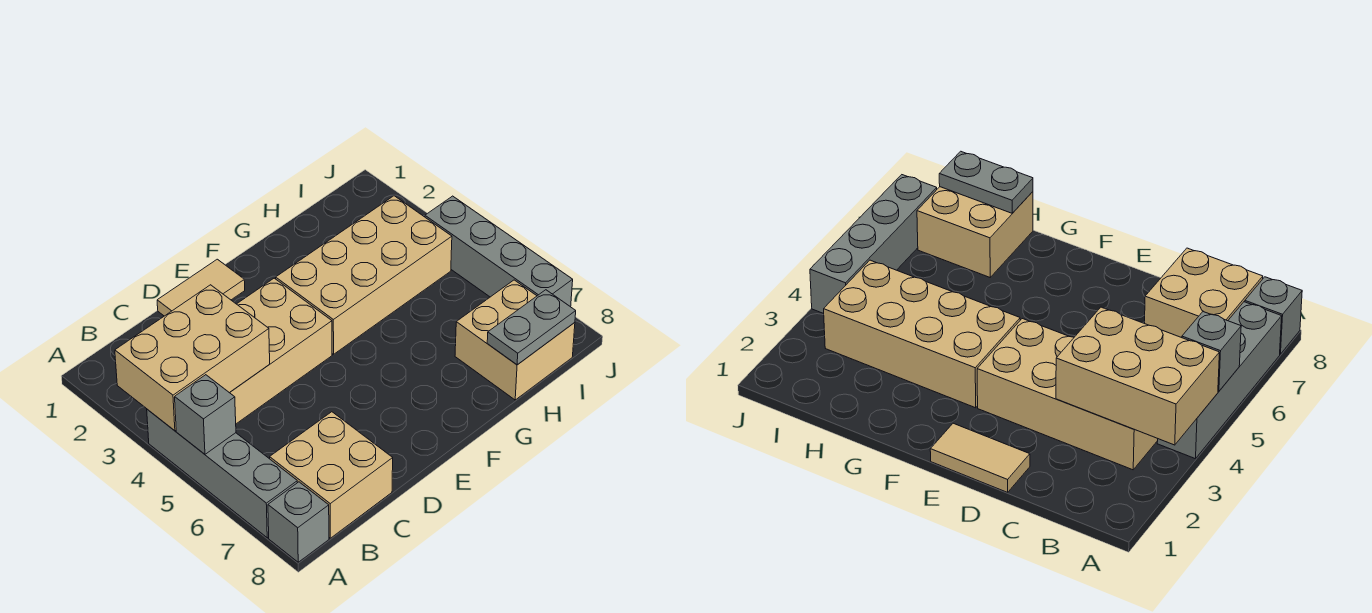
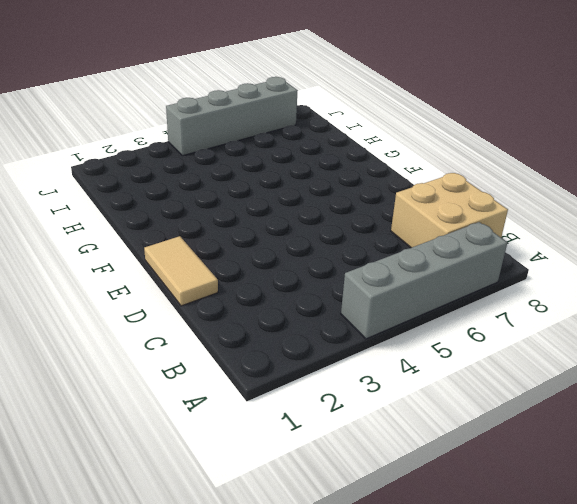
none -> grey brick A8 level 1
none -> tan brick B3:E4 level 1

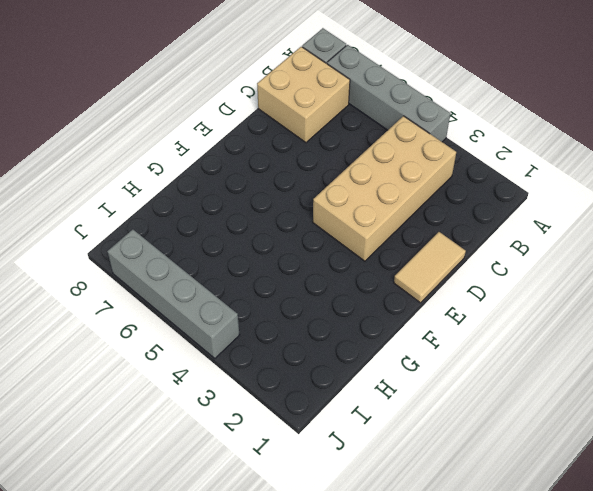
none -> tan brick F3:I4 level 1
none -> tan brick H7:I8 level 1

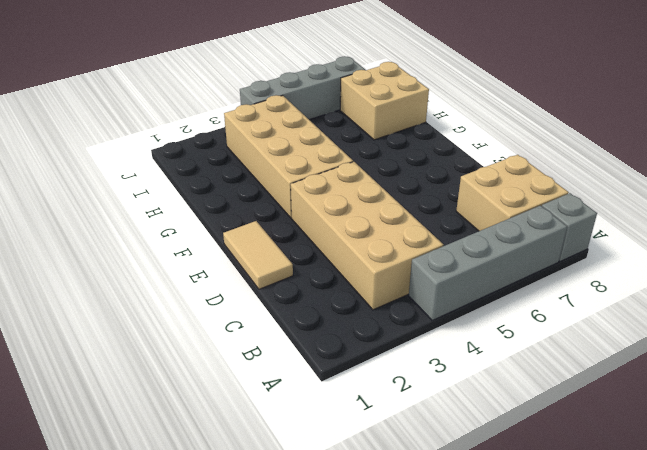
none -> tan brick A3:C4 level 2
none -> grey brick A5 level 2

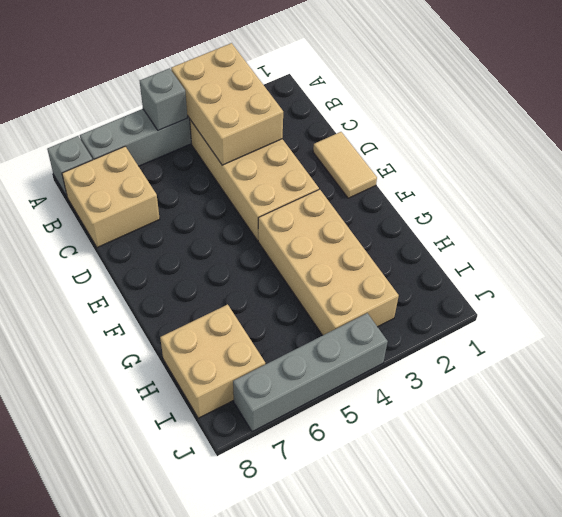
none -> grey plate H8:I8 level 2

